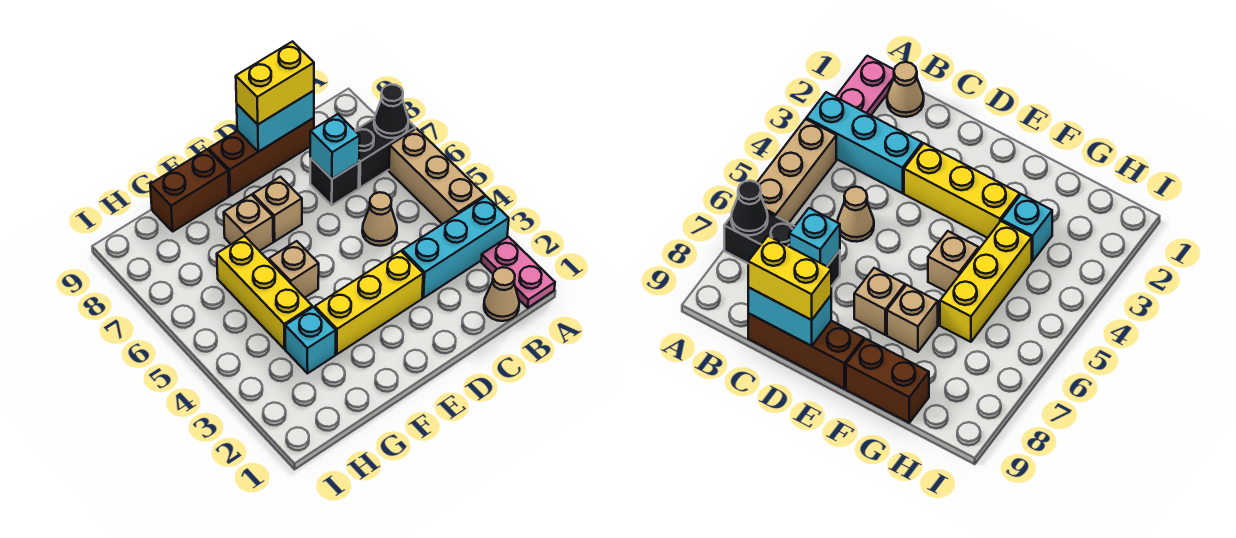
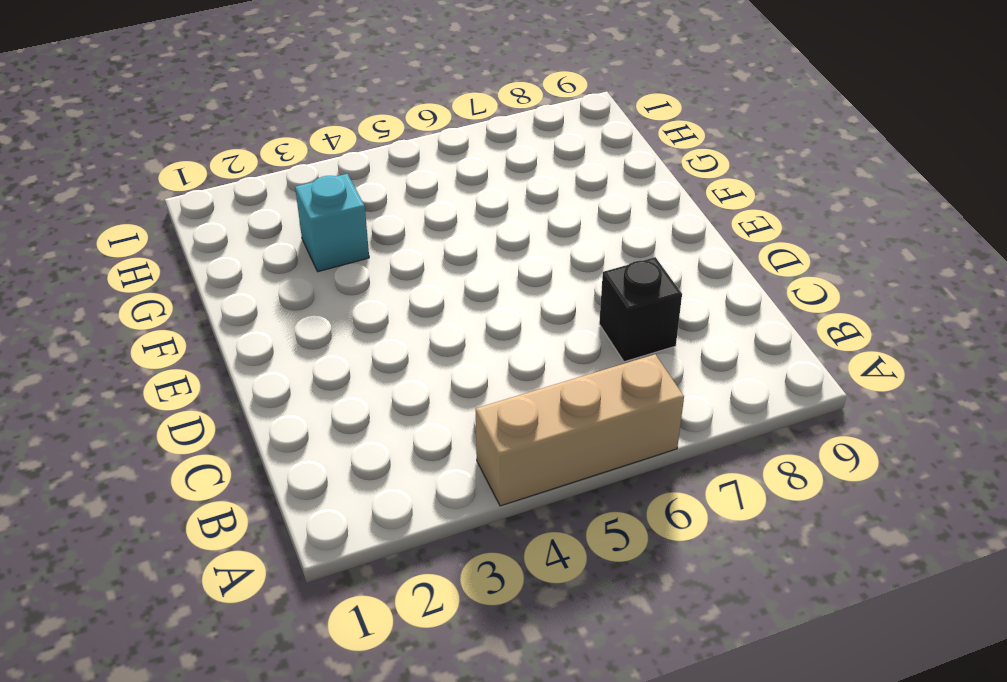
none -> pink plate A1:A2 level 1
none -> cyan brick A3:C3 level 1
none -> black brick A7:B7 level 1

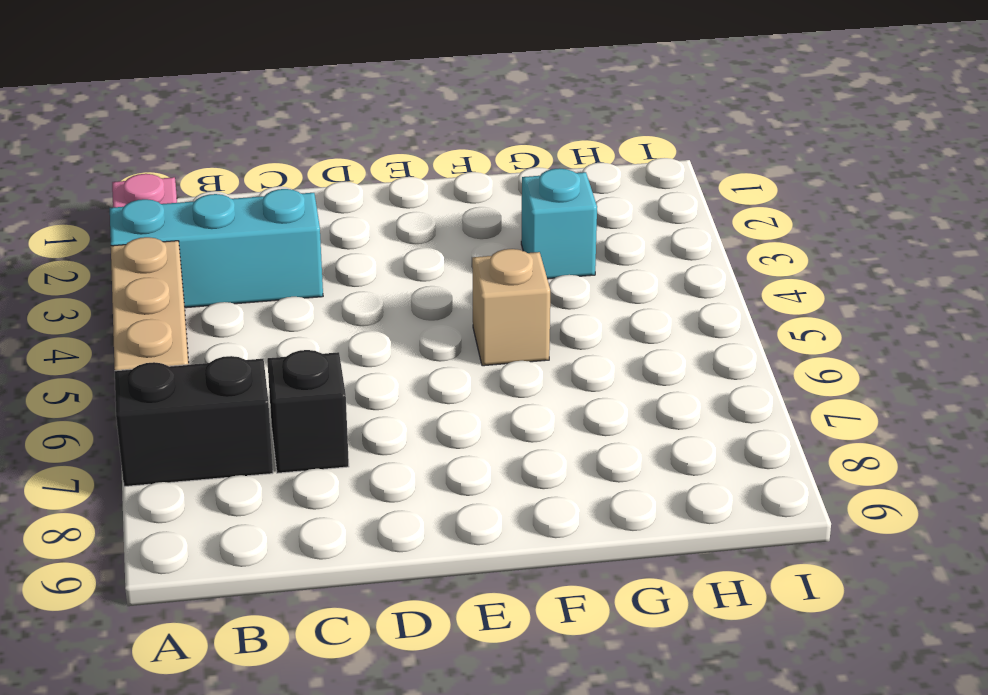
none -> tan cone B1 level 1
none -> tan cone C5 level 1
none -> brown brick C9:E9 level 1

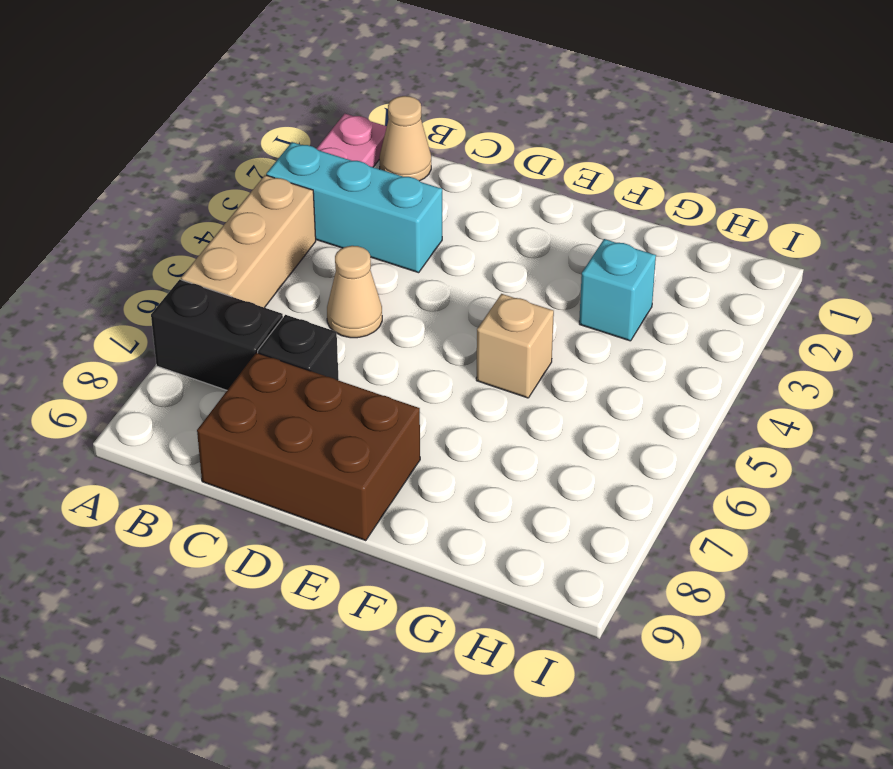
brown brick C8:E9 level 1 -> brown brick C9:E9 level 1
none -> yellow brick D3:F3 level 1
none -> tan brick E7 level 1
none -> tan brick F7 level 1

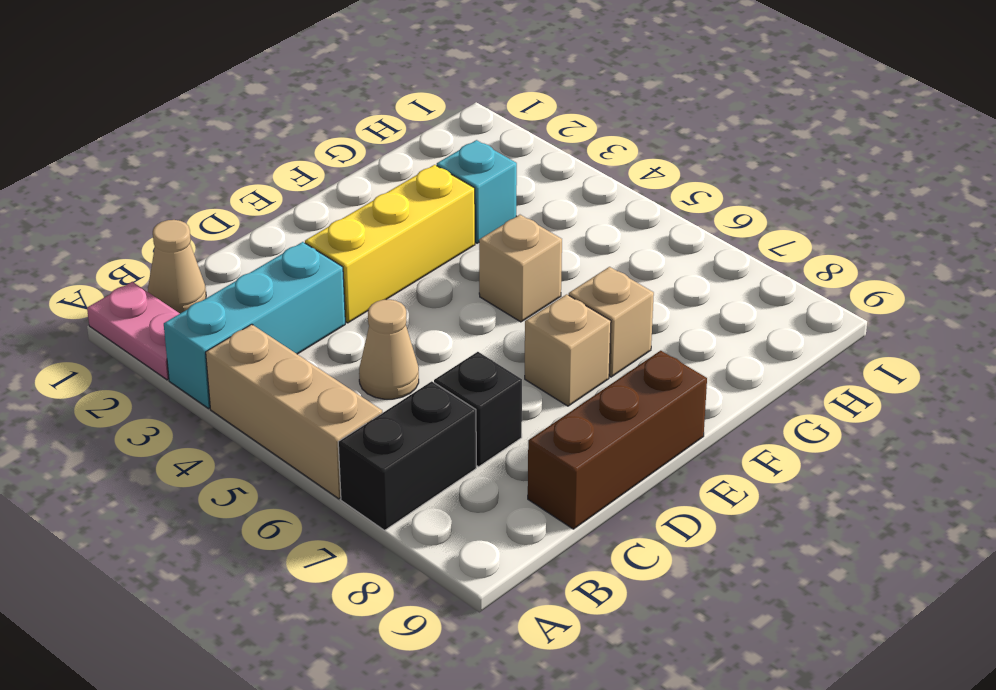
none -> brown brick F9:G9 level 1
none -> yellow brick G4:G6 level 1
none -> black cone A7 level 2

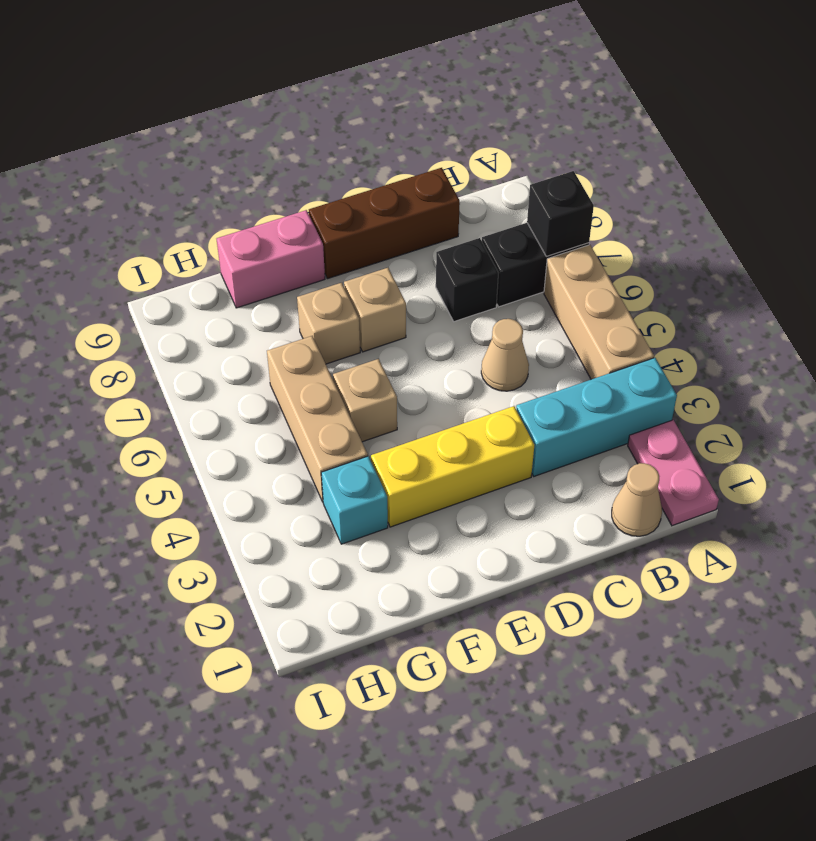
black brick A7 level 2 -> black cone A7 level 2
pink brick F9:G9 level 1 -> brown brick F9:G9 level 1
tan brick G4:G6 level 1 -> yellow brick G4:G6 level 1
none -> cyan brick C7 level 2
none -> cyan brick C9:D9 level 2
none -> yellow brick C9:D9 level 3

